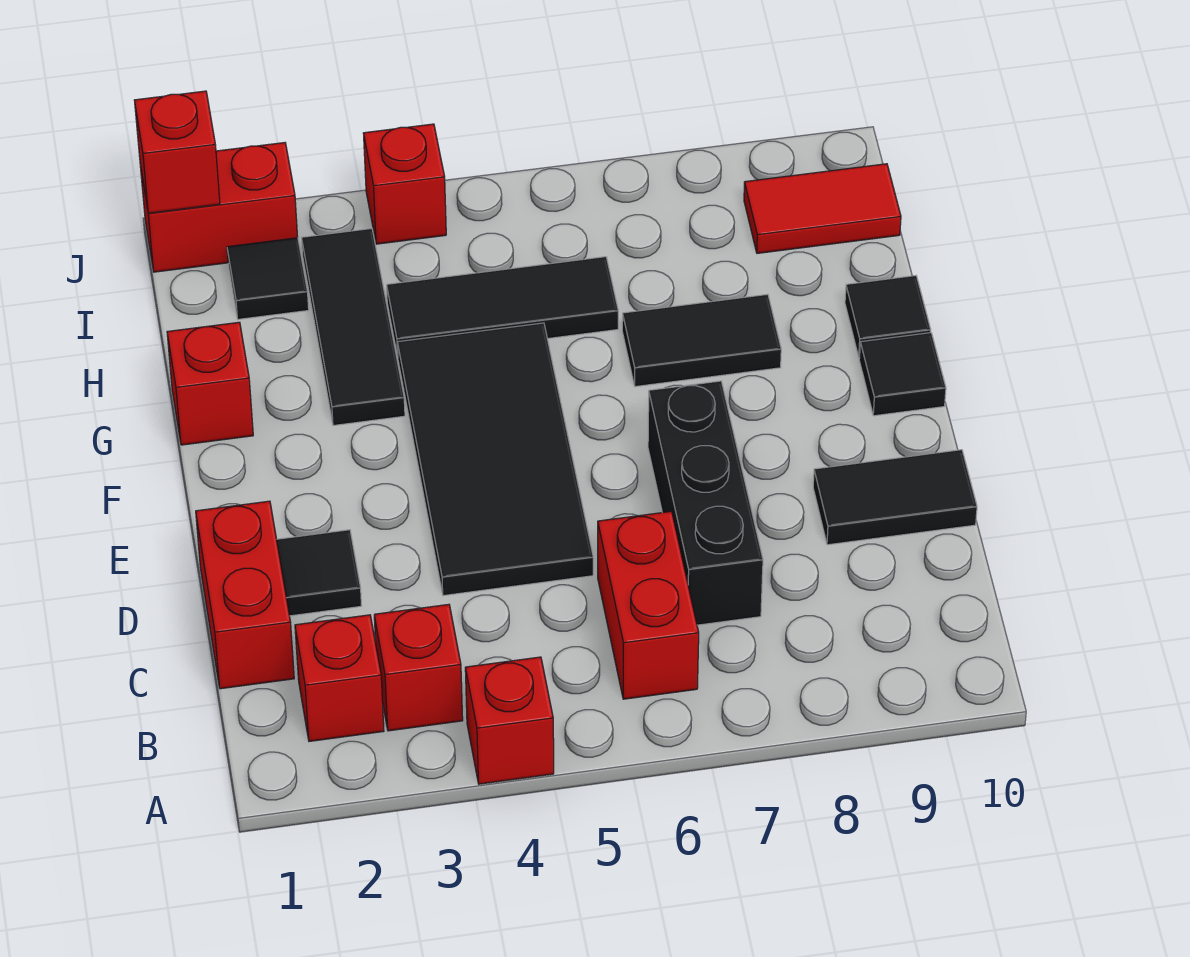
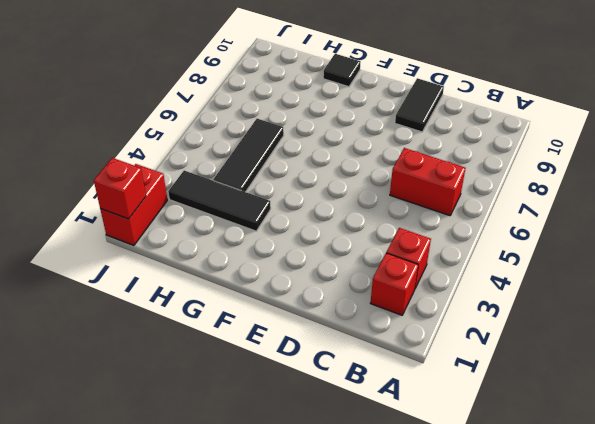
none -> red brick A4 level 1
none -> red brick C1:D1 level 1
none -> black brick C7:E7 level 1

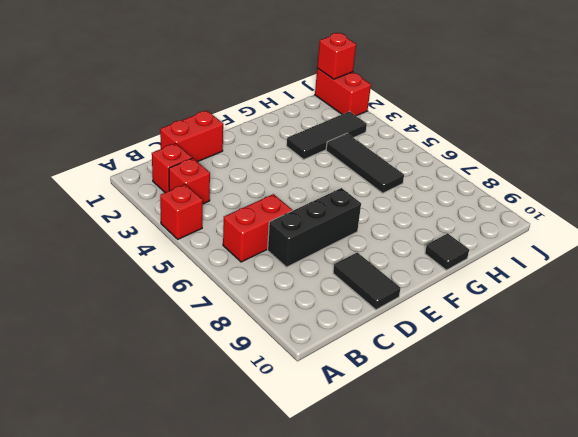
none -> black tile D2 level 1
none -> black tile D4:G5 level 1
none -> black tile F10 level 1

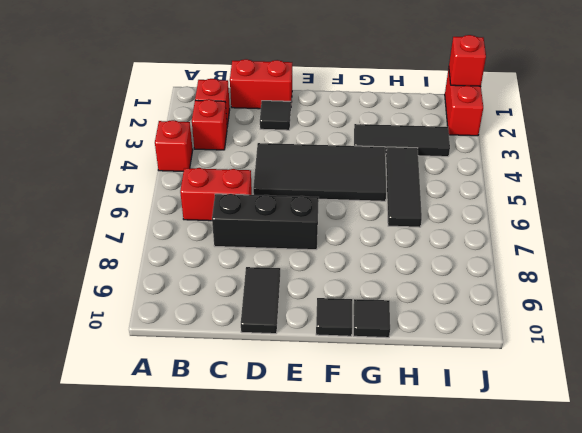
none -> red brick G1 level 1
none -> black tile G7:G8 level 1
none -> black tile I2 level 1

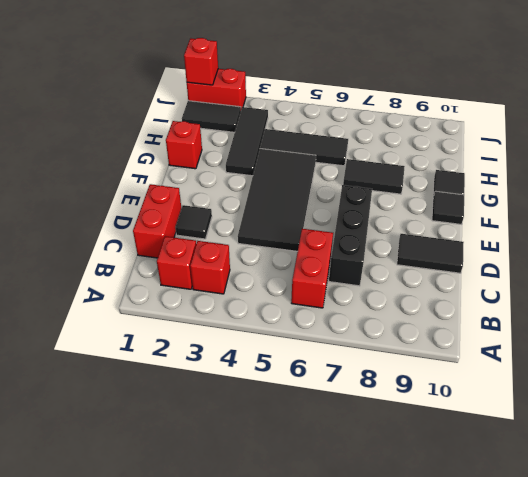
black tile I1:I2 level 1 -> black tile I2 level 1
none -> red brick A4 level 1
none -> red tile I9:I10 level 1
none -> red brick J4 level 1

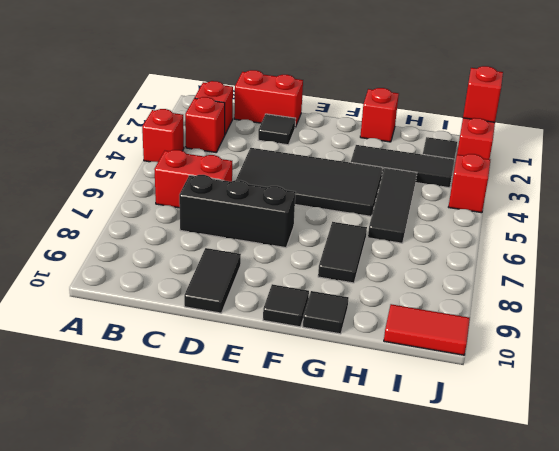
red tile I10:J10 level 1 -> red tile I9:I10 level 1

